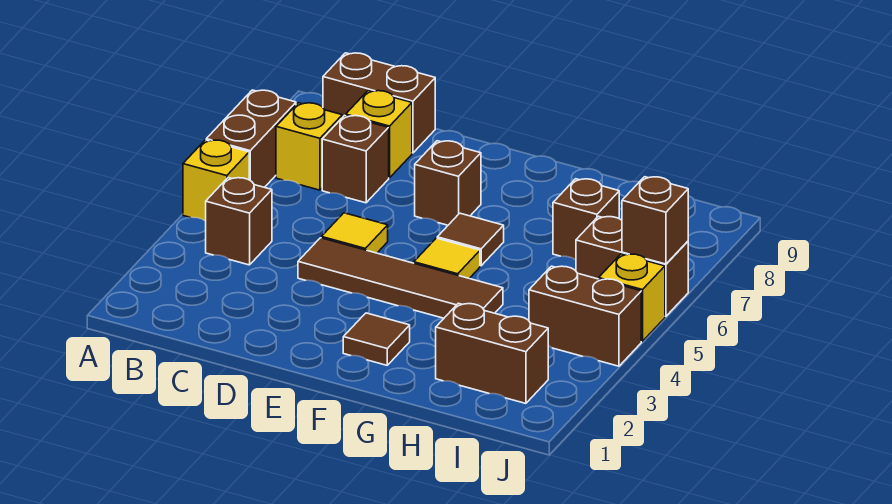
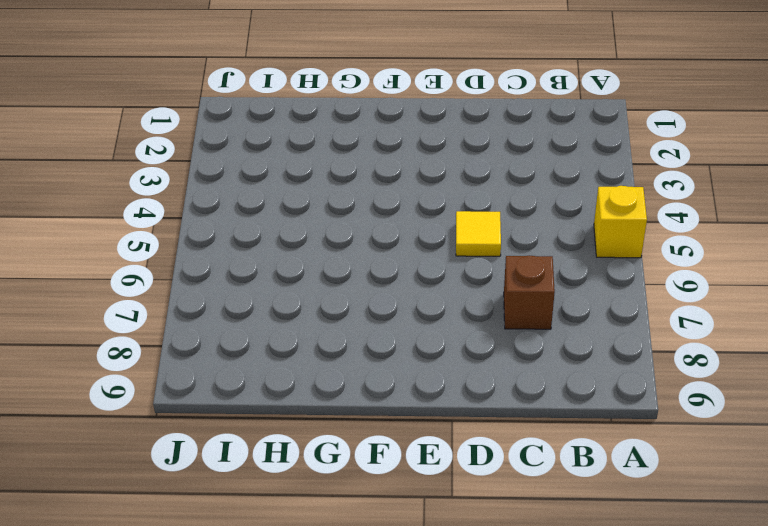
none -> brown brick A6:A7 level 1
none -> brown brick B4 level 1
none -> yellow brick B7 level 1

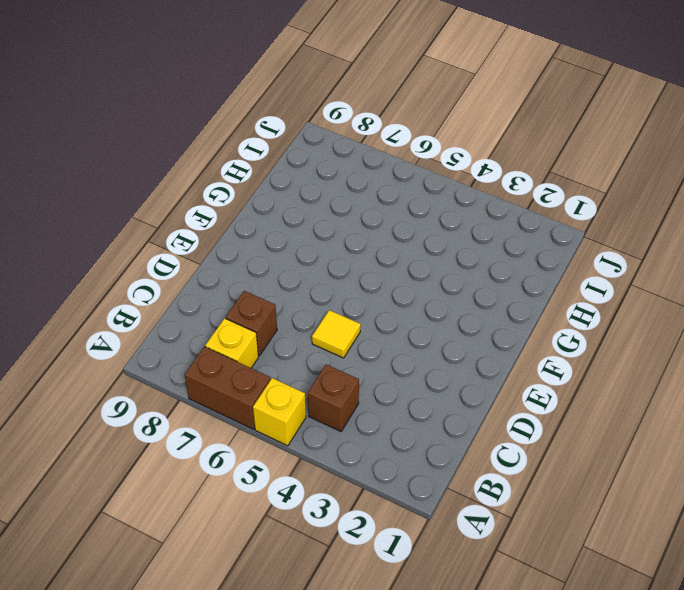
none -> brown brick B9:C9 level 1
none -> yellow brick C8 level 1
none -> brown tile D4:G4 level 1

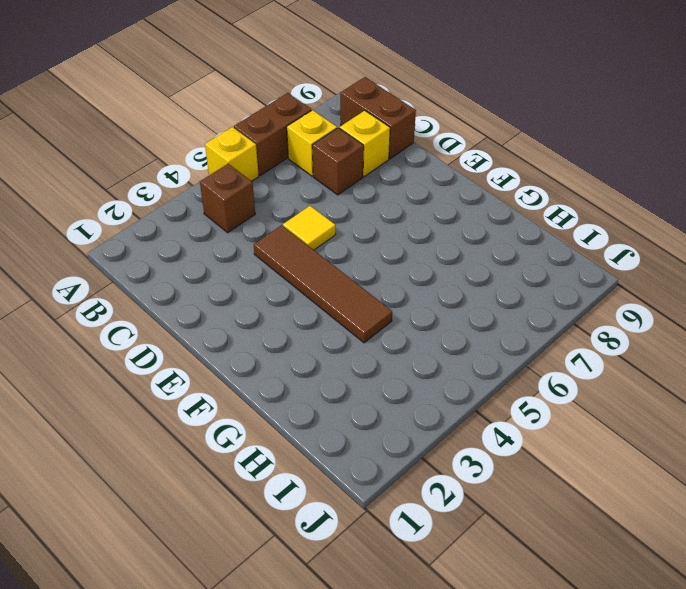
none -> brown brick E7 level 1
none -> brown tile F2 level 1
none -> yellow tile F5 level 1

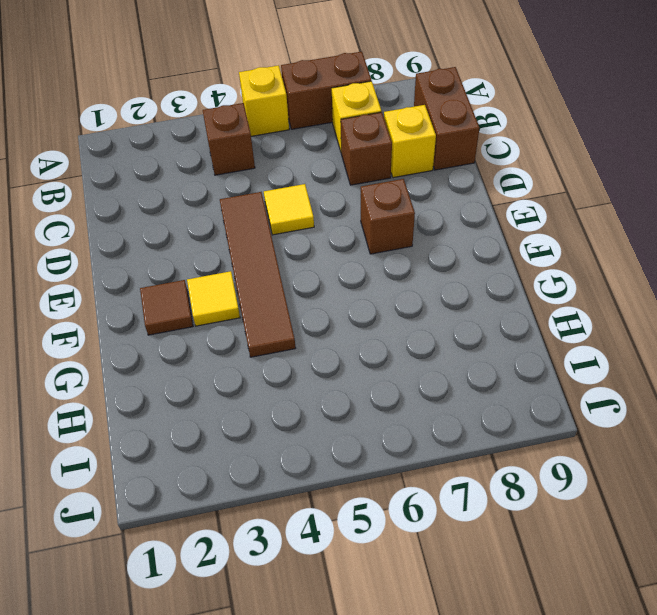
yellow tile F3 level 1 -> yellow tile F5 level 1
none -> brown tile F6 level 1
none -> brown brick H2:I2 level 1
none -> brown brick H7 level 1

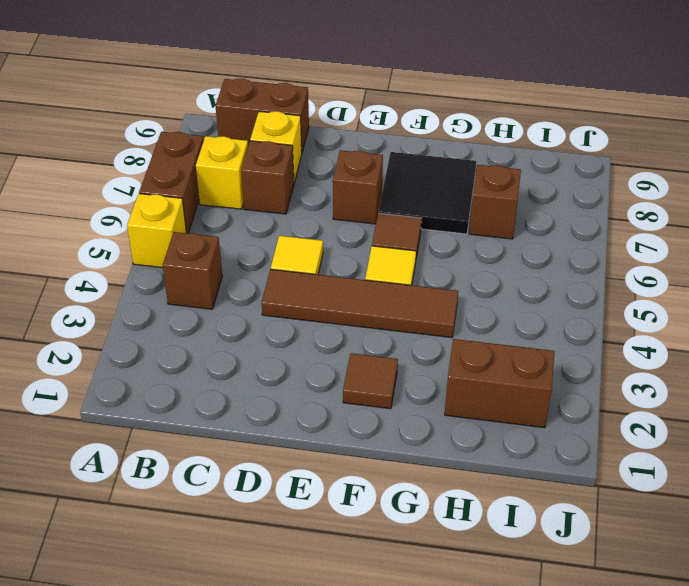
black tile F7:G8 level 1 -> none
none -> brown brick I4:J4 level 1
none -> brown brick I6:J6 level 1
none -> yellow brick J5 level 1

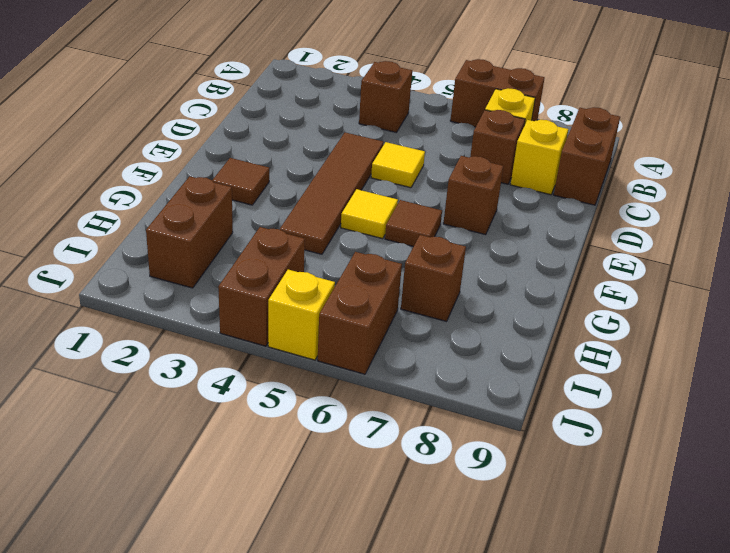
none -> yellow brick A5 level 1
none -> brown brick J6 level 2

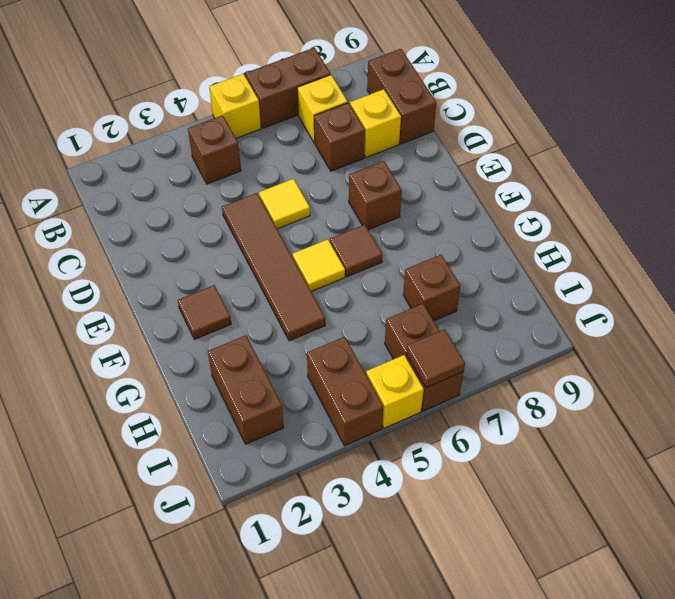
brown tile J6 level 2 -> brown brick J6 level 2

